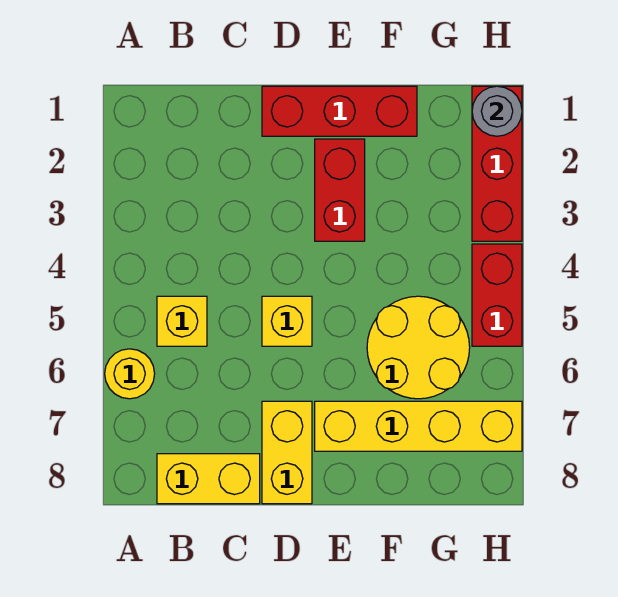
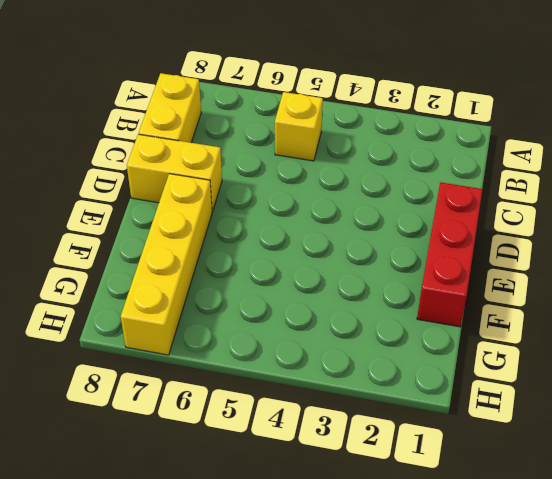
none -> yellow round brick A6 level 1
none -> yellow brick D5 level 1
none -> red brick E2:E3 level 1

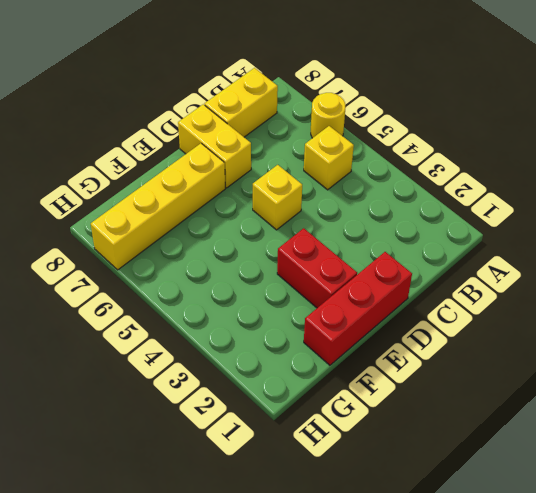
none -> yellow round brick F5:G6 level 1
none -> red brick H1:H3 level 1
none -> red brick H4:H5 level 1

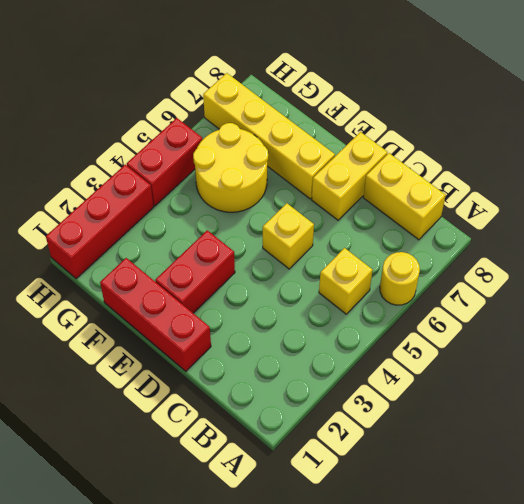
none -> grey round brick H1 level 2

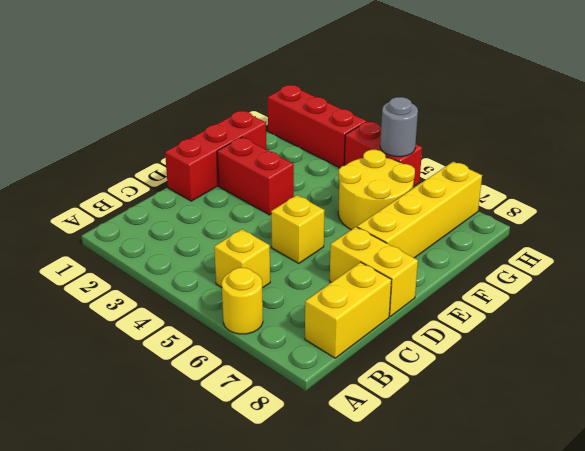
grey round brick H5 level 2 -> grey round brick H1 level 2

